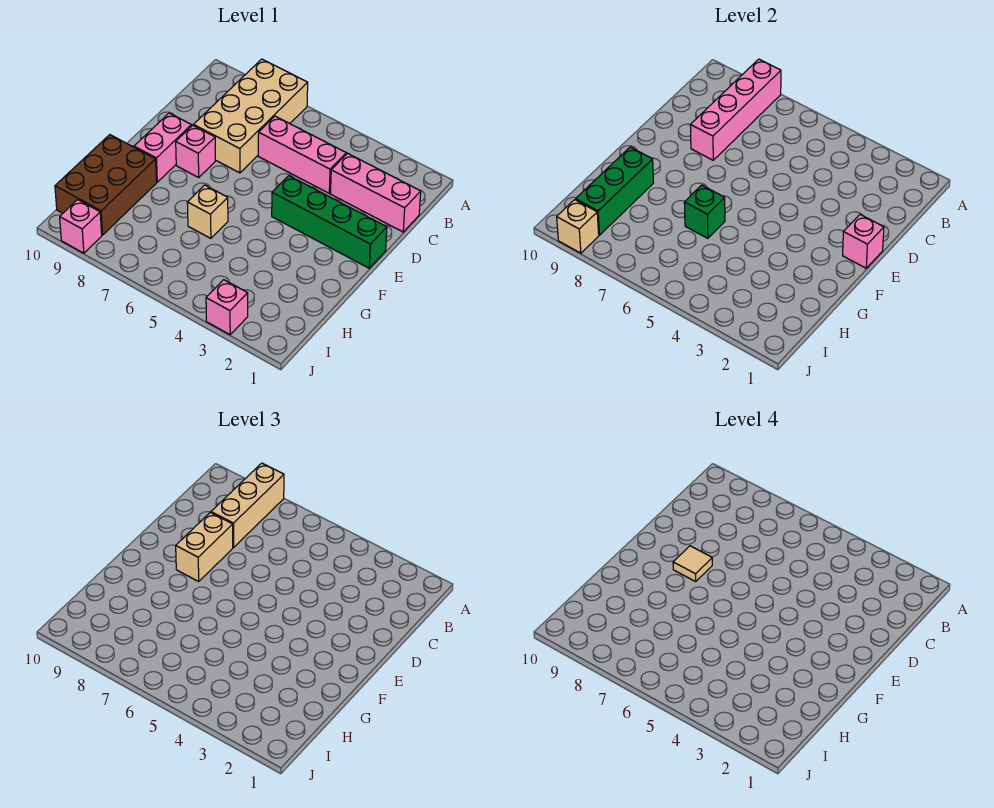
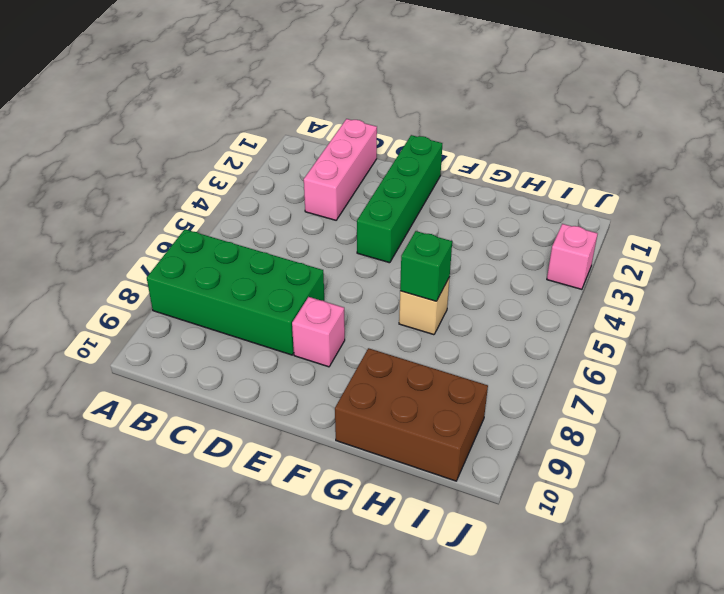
green brick A7:D8 level 1 -> tan brick A7:D8 level 1
none -> pink brick C4:C6 level 1
none -> pink brick E9:F9 level 1
none -> pink brick J9 level 1

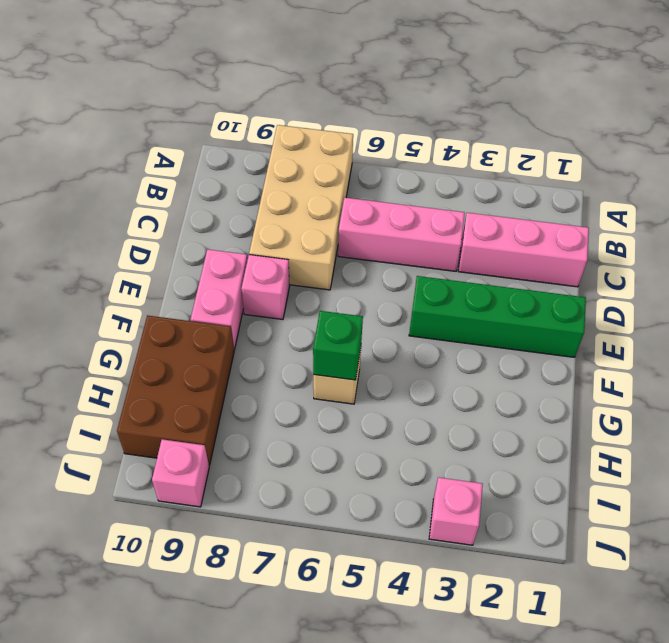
none -> pink brick A8:D8 level 2
none -> pink brick E1 level 2
none -> green brick G9:I9 level 2

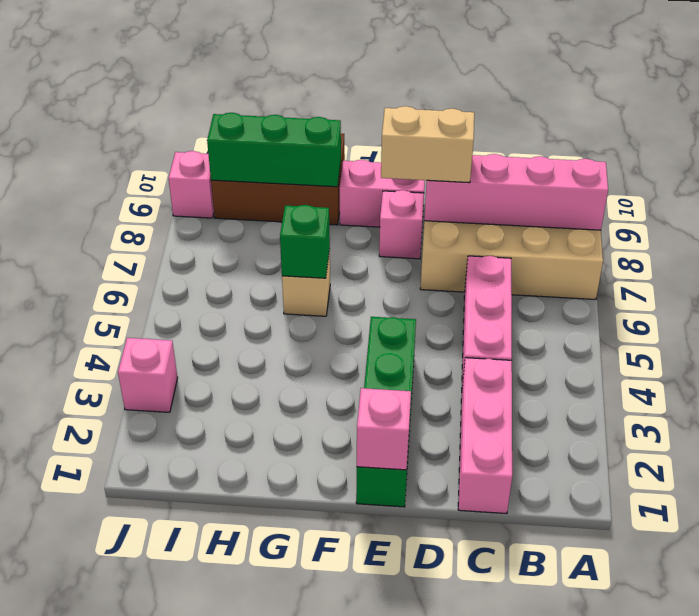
none -> tan brick J9 level 2
none -> tan brick A8:C8 level 3
none -> tan tile E8 level 4

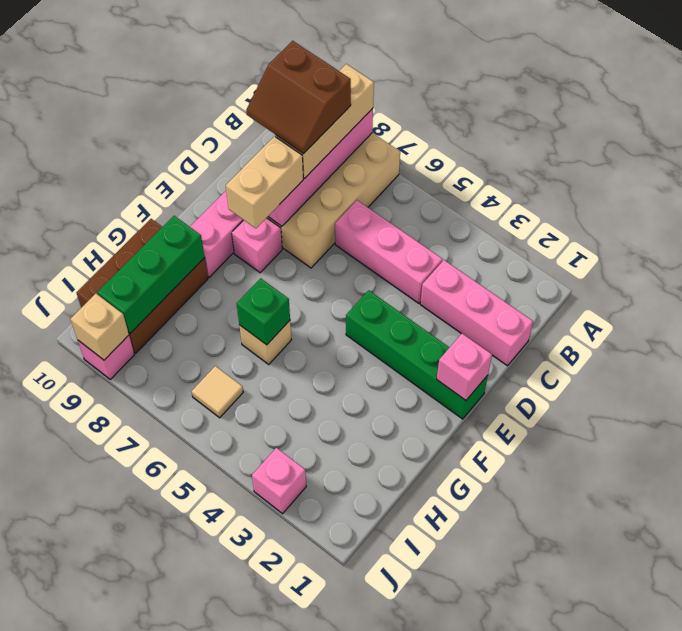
brown slope B8:C9 level 4 top B -> none
tan tile I6 level 1 -> tan tile E8 level 4

